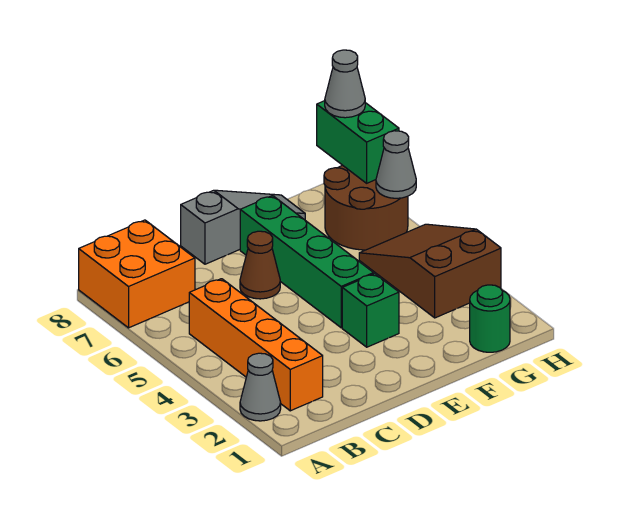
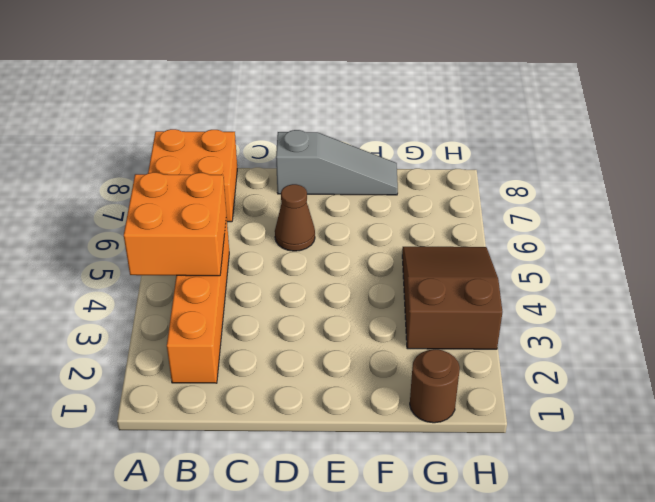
orange brick A4:B5 level 2 -> none
brown round brick G1 level 1 -> green round brick G1 level 1
none -> grey cone A2 level 1
none -> green brick E3 level 1
none -> green brick E4:E7 level 1

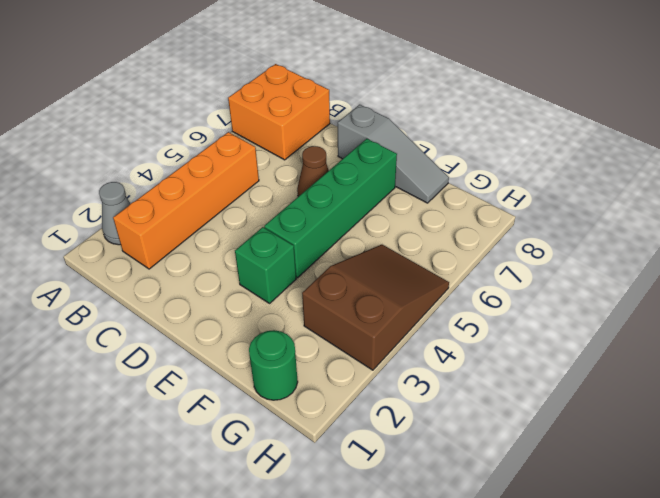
none -> brown round brick G6:H7 level 1
none -> grey cone H6 level 2
none -> green brick H7:H8 level 2

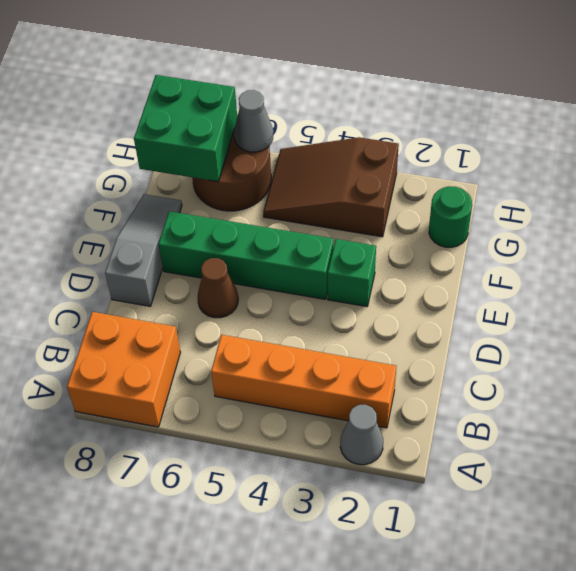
green brick G7:H8 level 2 -> green brick H7:H8 level 2
none -> grey cone H8 level 3

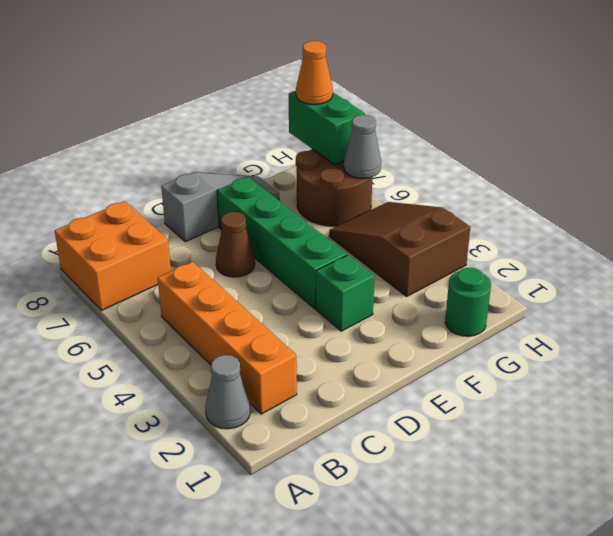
orange cone H8 level 3 -> grey cone H8 level 3

